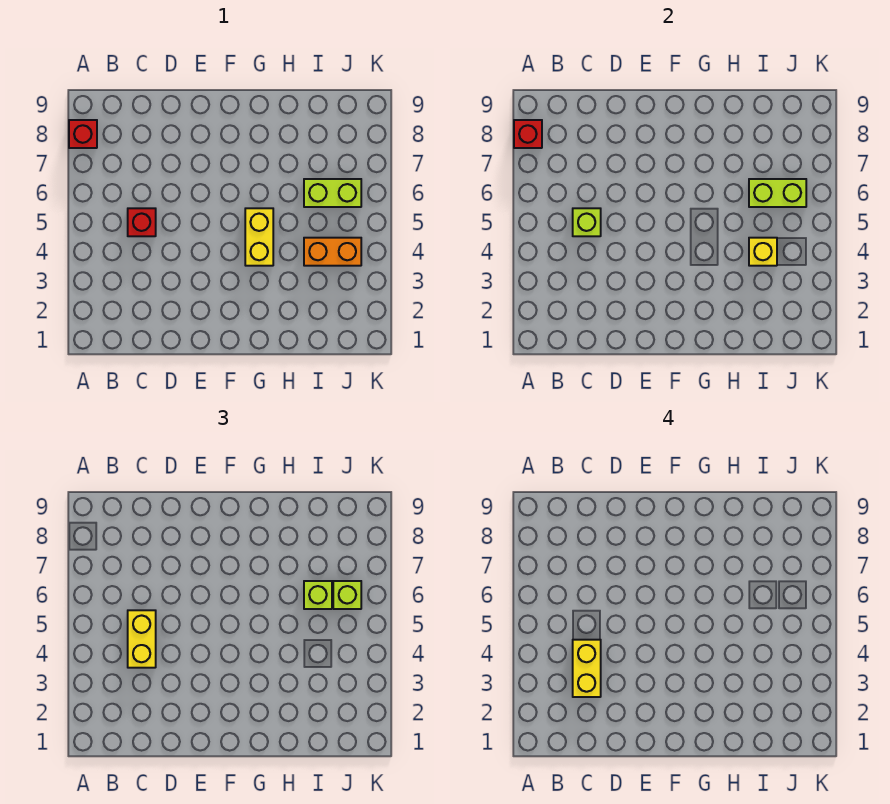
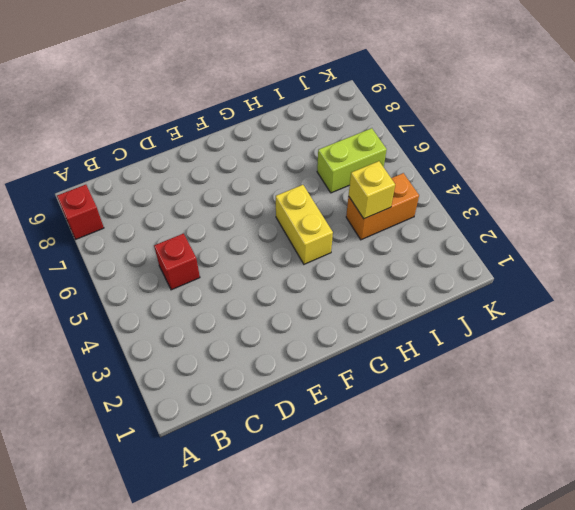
none -> red brick A8 level 2
none -> lime brick C5 level 2
none -> lime brick I6:J6 level 2

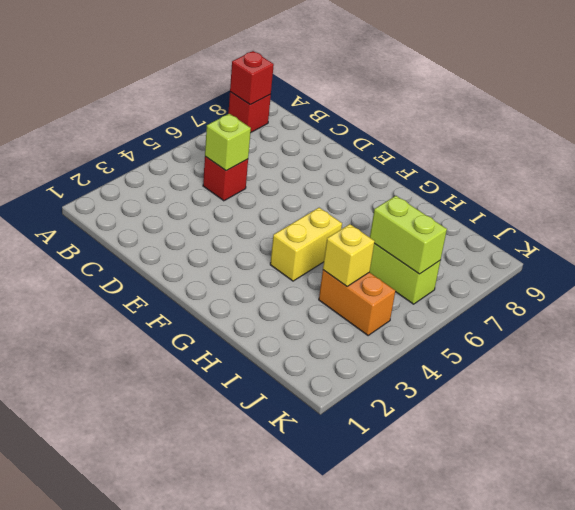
none -> yellow brick C4:C5 level 3
none -> lime brick I6 level 3
none -> lime brick J6 level 3

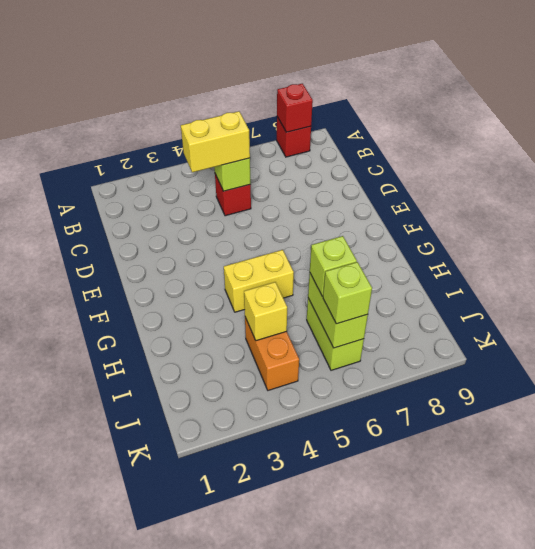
none -> yellow brick C3:C4 level 4

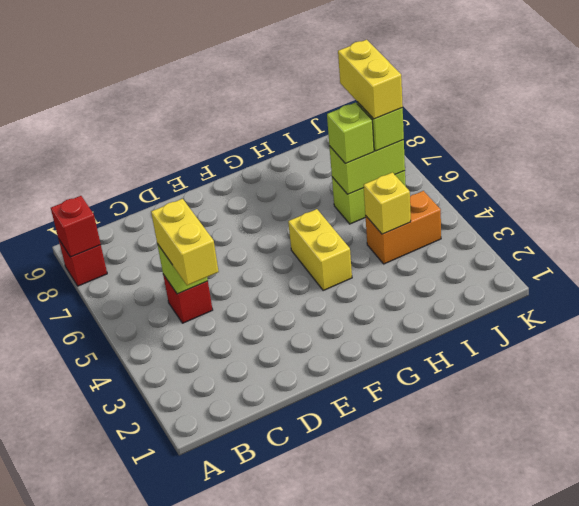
yellow brick J6:J7 level 4 -> yellow brick C3:C4 level 4

